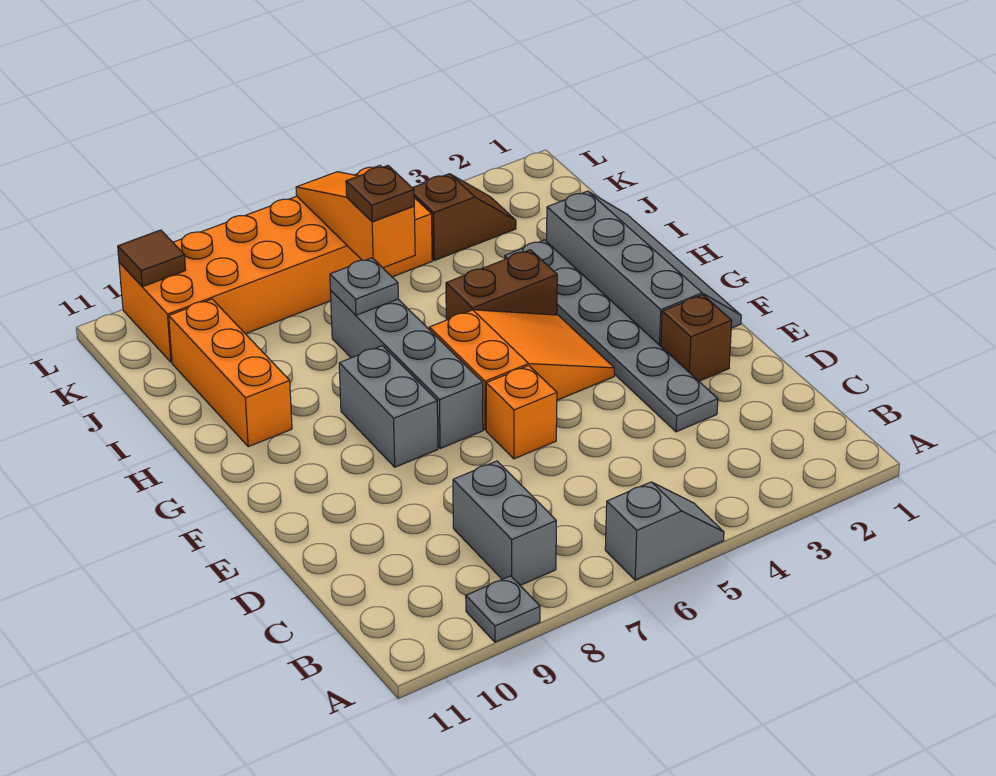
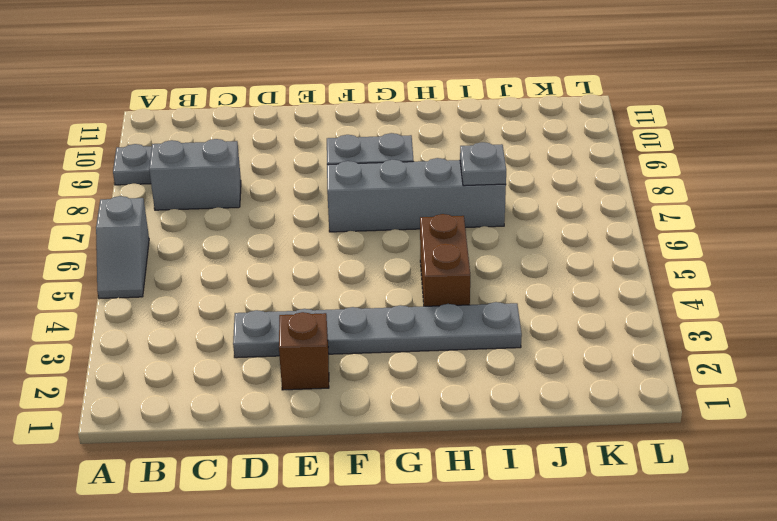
none -> orange brick E6 level 1
none -> grey slope F1:I2 level 1 top 2
none -> orange slope F4:G6 level 1 top 6

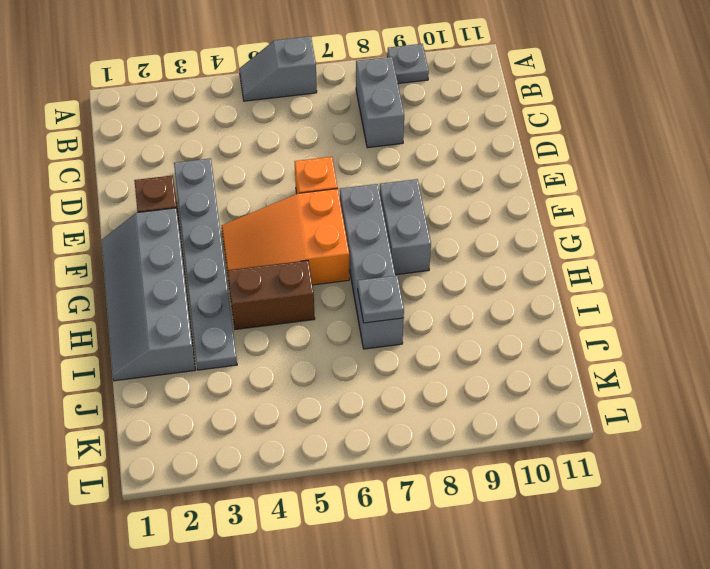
none -> orange brick H10:J10 level 1
none -> brown slope K3:K4 level 1 top 4
none -> orange brick K5:L10 level 1

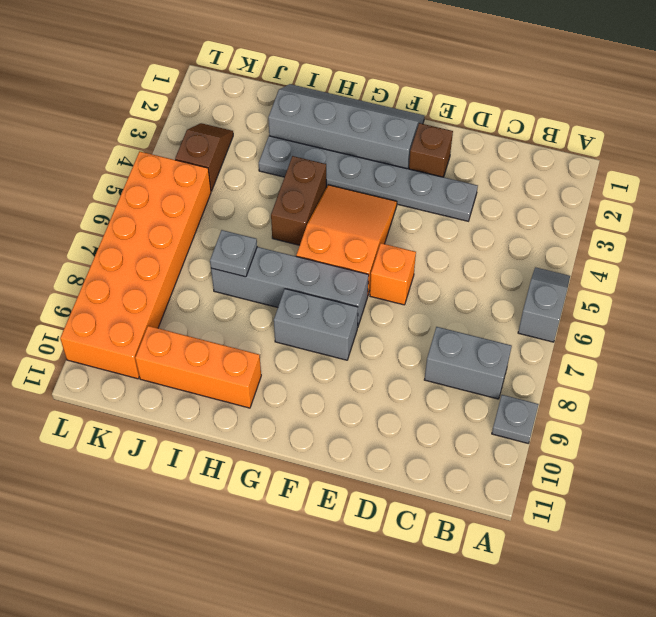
none -> orange slope J6:L6 level 2 top J
none -> brown tile L10 level 2
none -> brown plate J6 level 3

